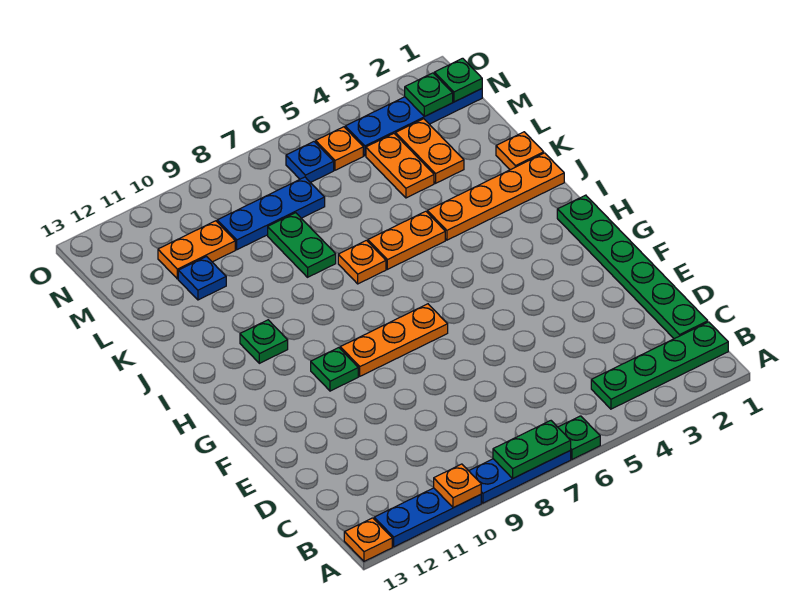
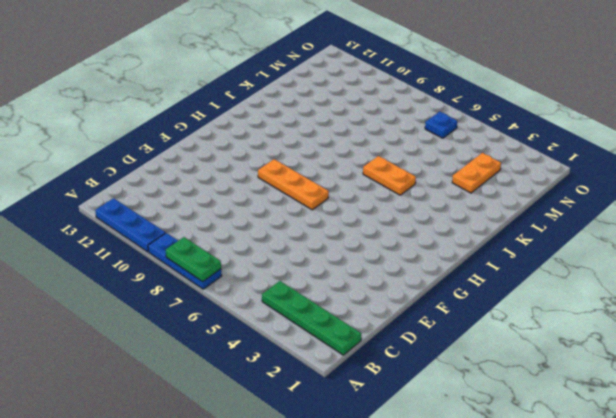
none -> green plate A6 level 1
none -> orange plate A13 level 1
none -> green plate C1:H1 level 1

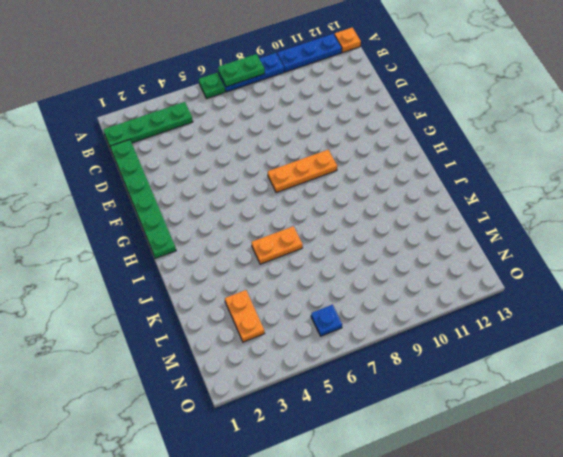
none -> green plate G10 level 1
none -> green plate I11 level 1
none -> orange plate J1:J4 level 1

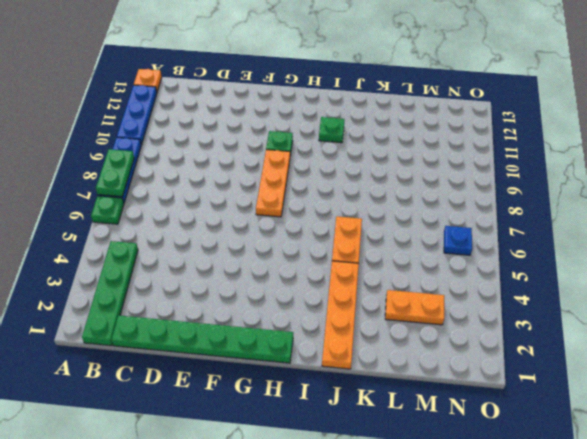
none -> orange plate J7 level 1
none -> orange plate K1 level 1
none -> green plate K8:L8 level 1

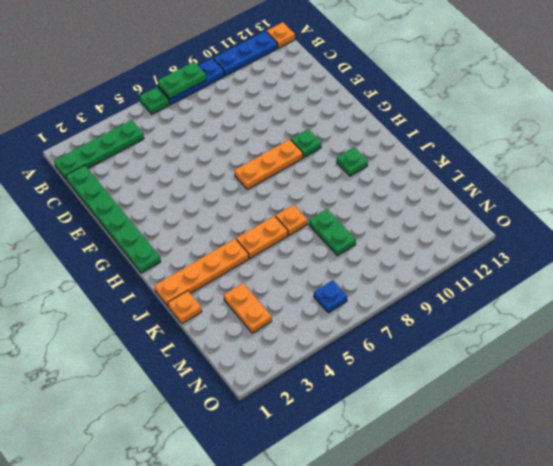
none -> orange plate L4:M4 level 1
none -> blue plate L11 level 1
none -> blue plate M7:M9 level 1

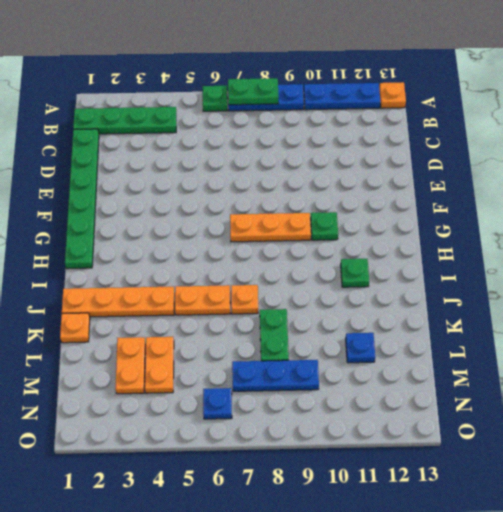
none -> orange plate M10:M11 level 1
none -> blue plate N1:N4 level 1
none -> orange plate N5 level 1

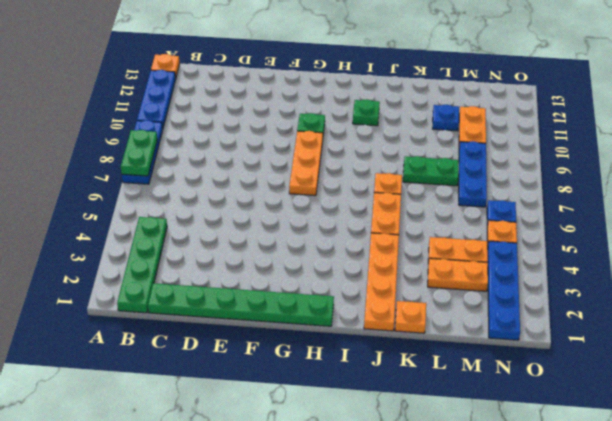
none -> green plate A6 level 1
none -> orange plate A10 level 2
none -> green plate N1 level 2

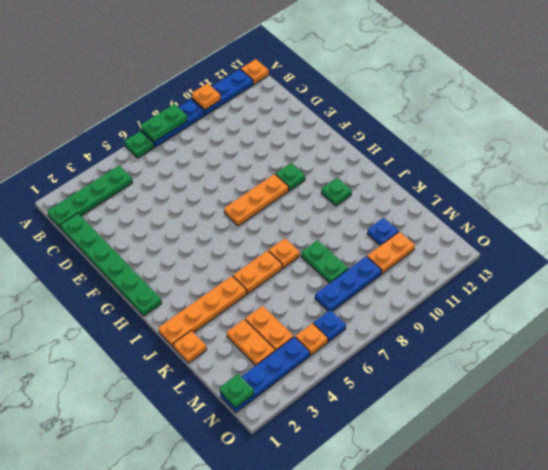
none -> green plate N2 level 2

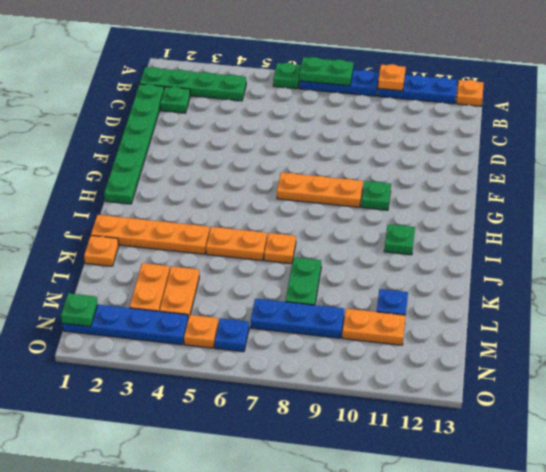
green plate C2 level 1 -> green plate N2 level 2

